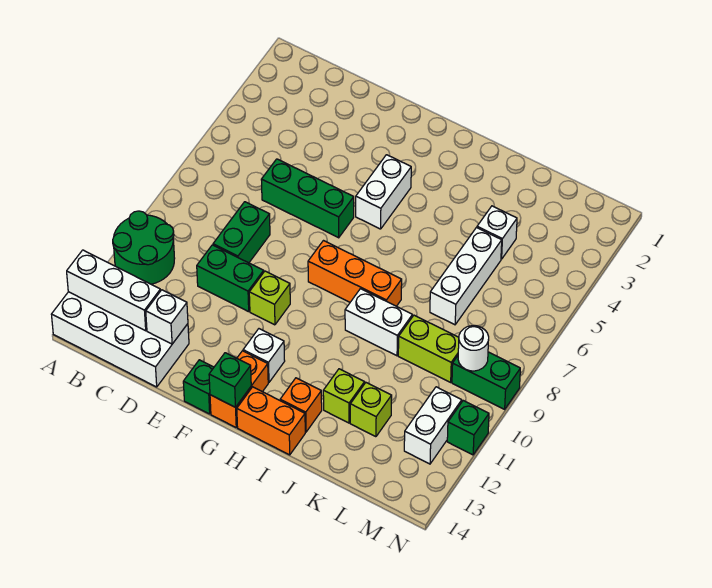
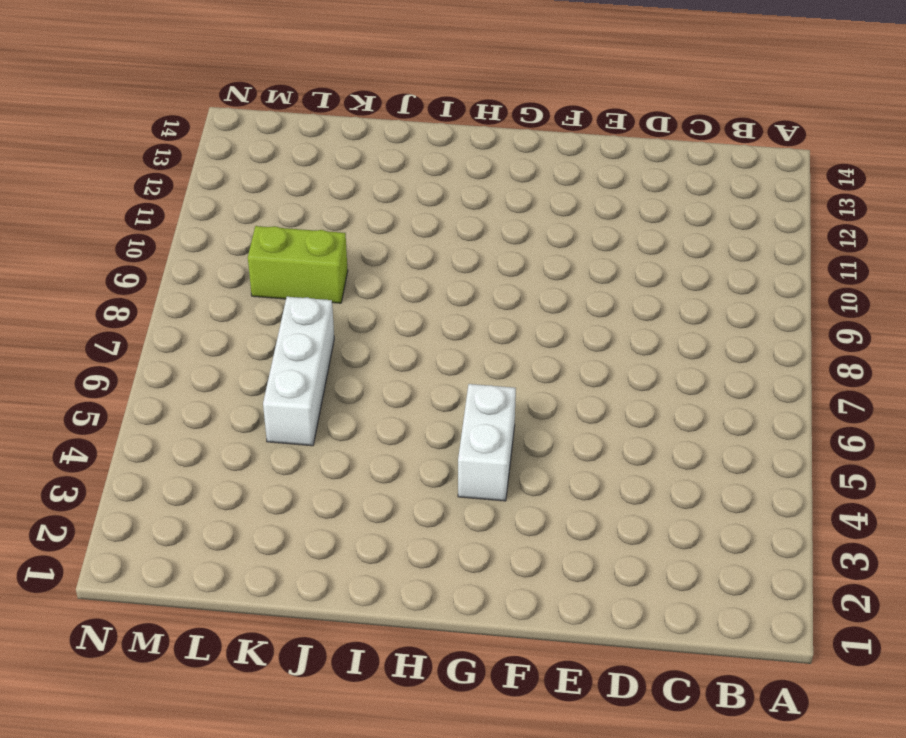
none -> green round brick A10:B11 level 1
none -> white brick A13:D14 level 1
none -> green brick D6:F6 level 1

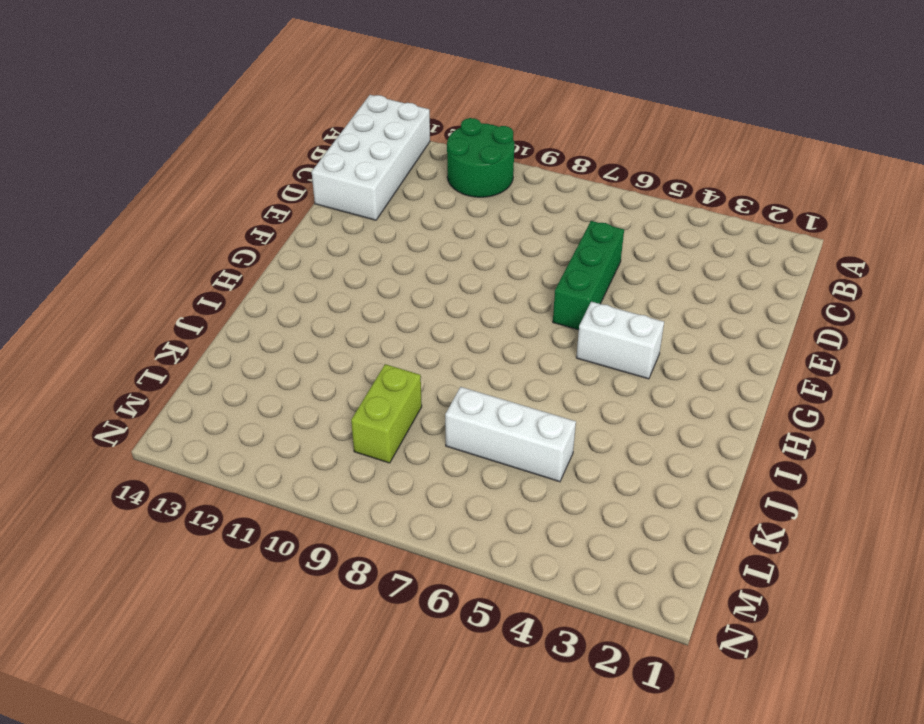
none -> green brick D8:D9 level 1
none -> green brick D10:E10 level 1
none -> lime brick F10 level 1

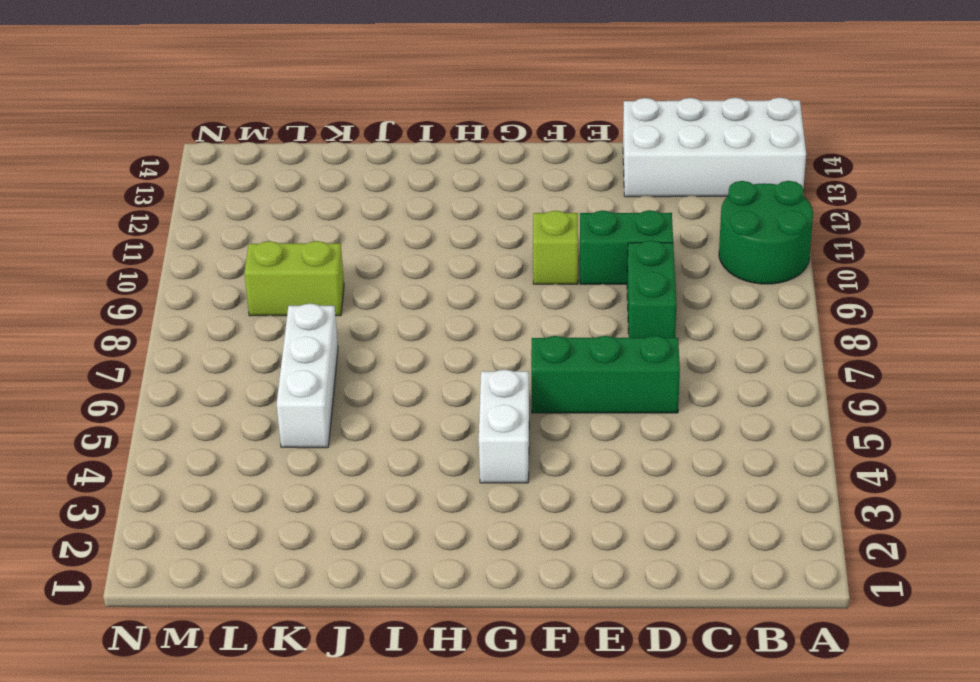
none -> green brick F14 level 1
none -> orange brick G8:I8 level 1
none -> white brick G12 level 1

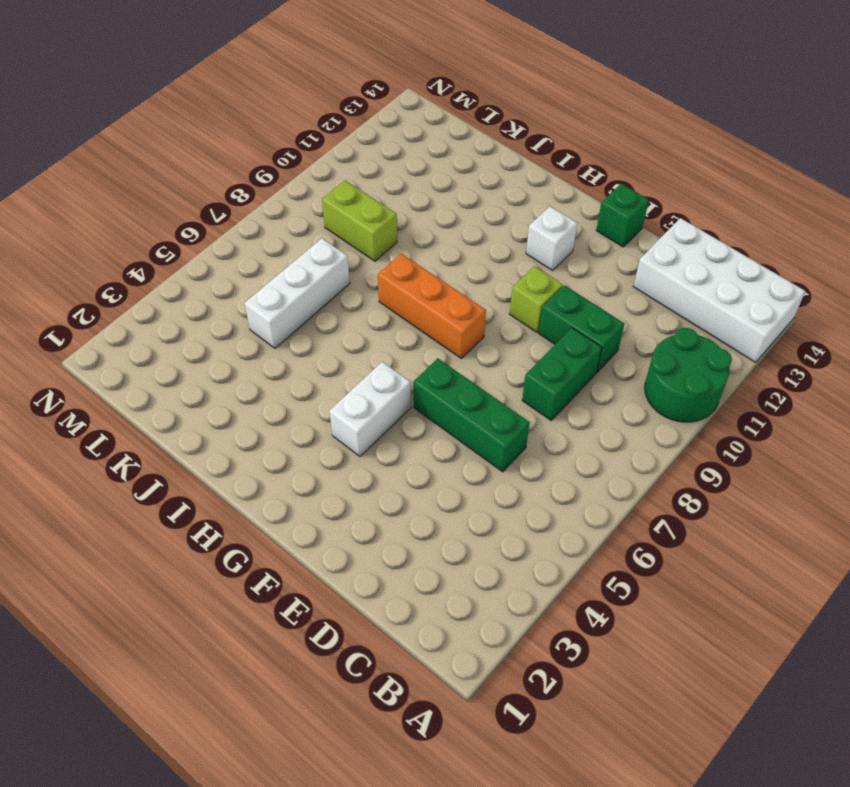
none -> orange brick G13:G14 level 1
none -> orange brick H14:I14 level 1
none -> white brick I9:J9 level 1

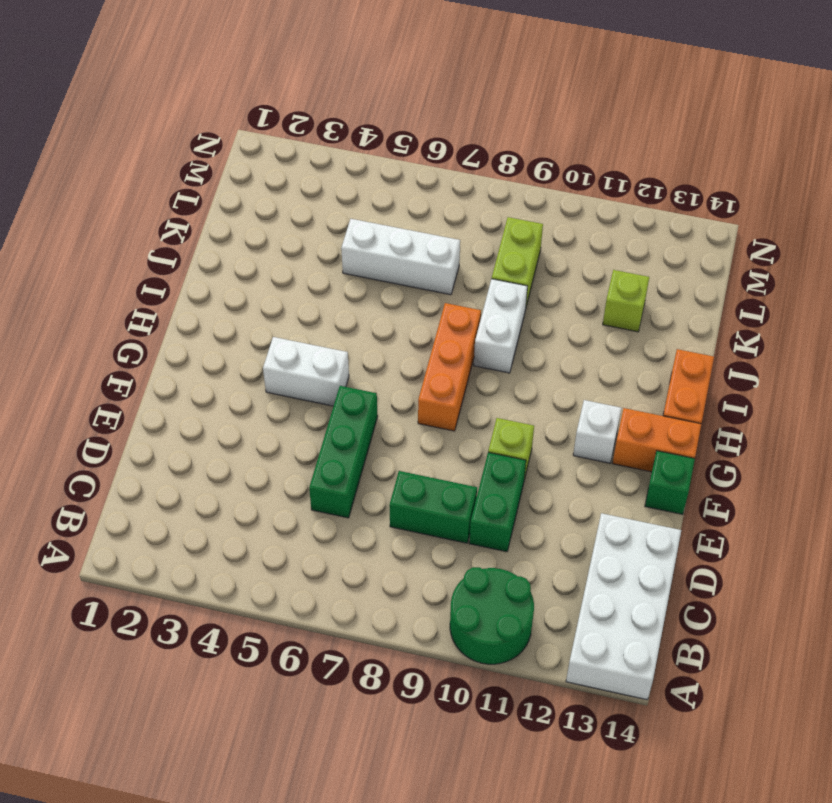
none -> orange brick I13 level 1
none -> lime brick J12 level 1
none -> white brick K4 level 1

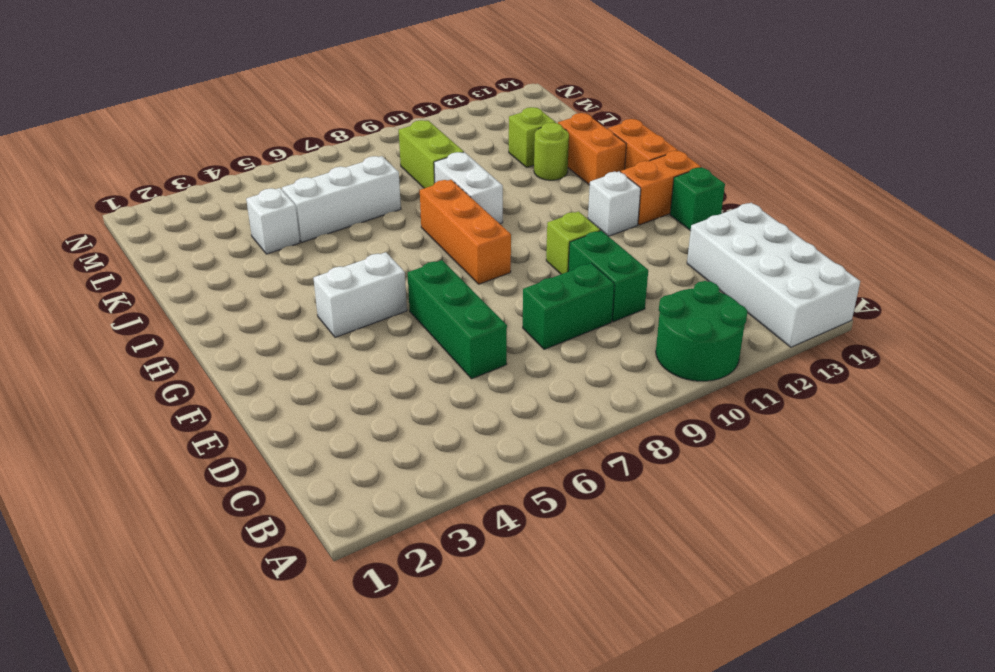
orange brick I13:J13 level 1 -> orange brick I13 level 1
lime round brick J12 level 1 -> lime brick J12 level 1
none -> green brick M9:N9 level 1
none -> white brick M11:M12 level 1
none -> green brick N11 level 1

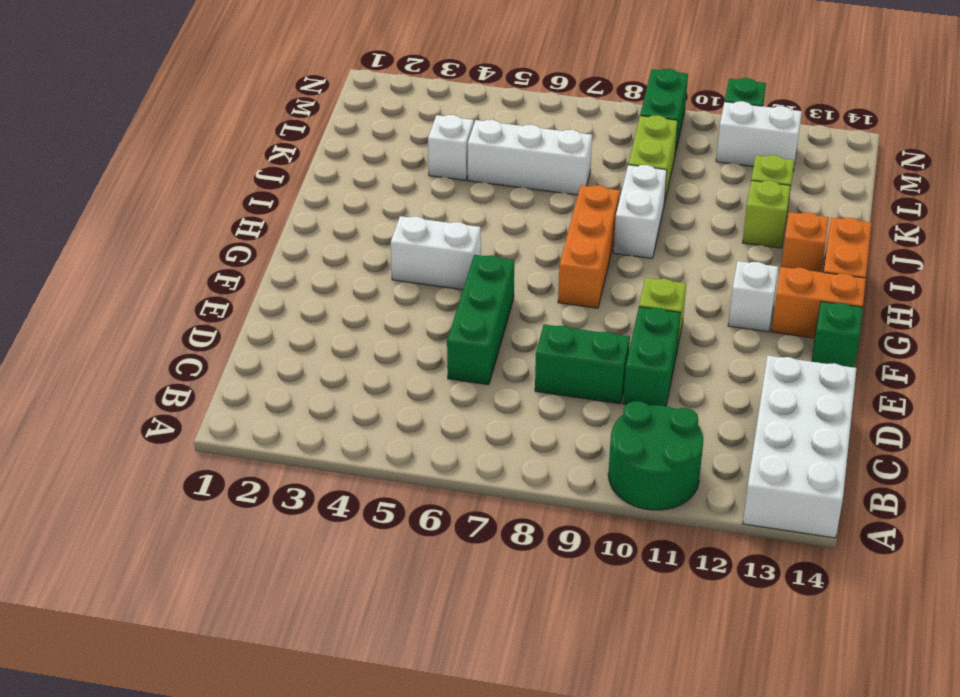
none -> white brick A13:C13 level 2
none -> white brick D13 level 2
none -> green brick G14 level 2

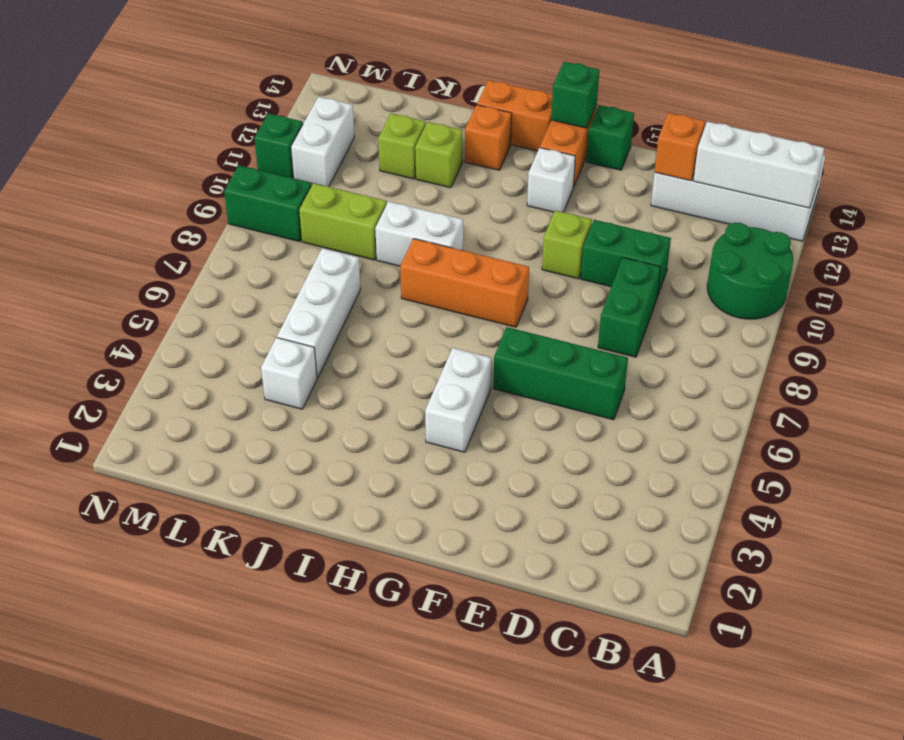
orange brick D13 level 2 -> white brick D13 level 2
none -> white round brick M9 level 2

